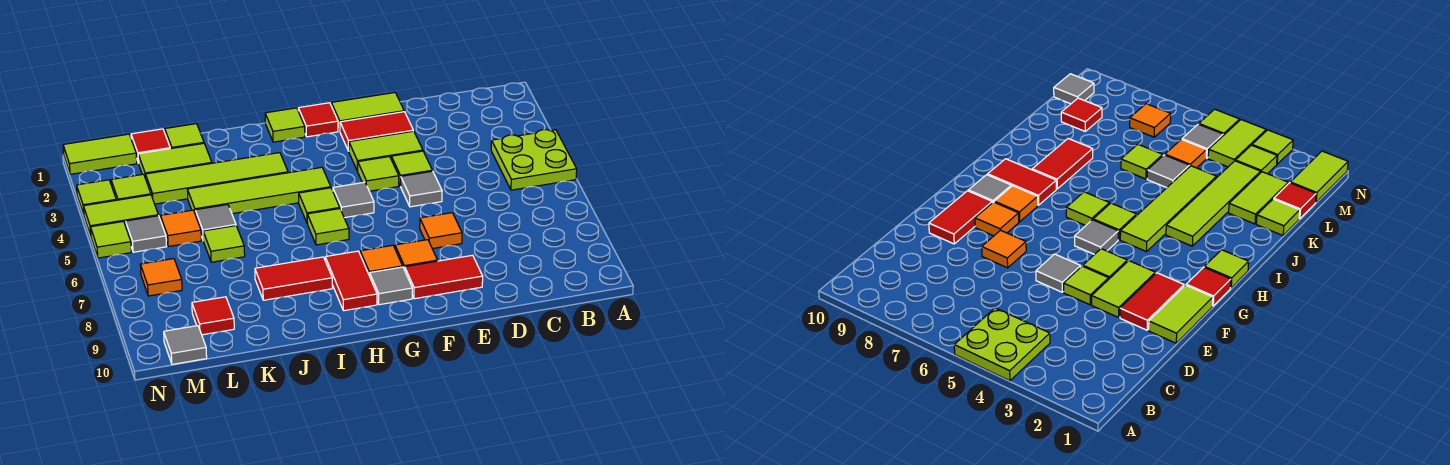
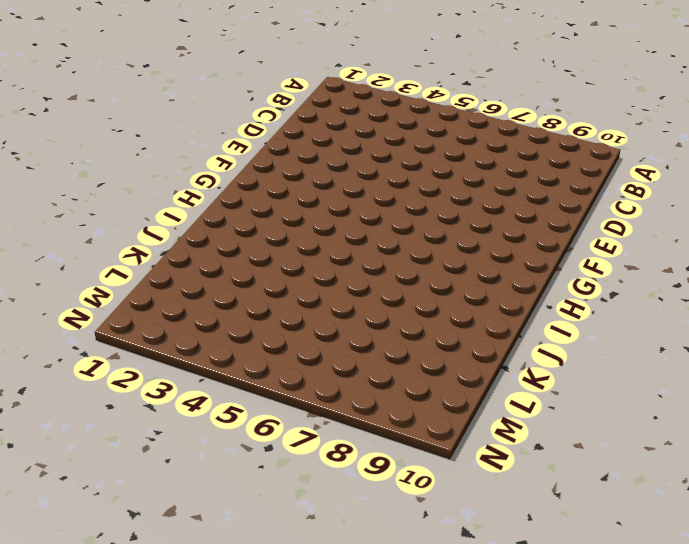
none -> lime plate A4:B5 level 1
none -> lime tile E1:F1 level 1
none -> red tile E2:F2 level 1
none -> lime tile E3:F3 level 1

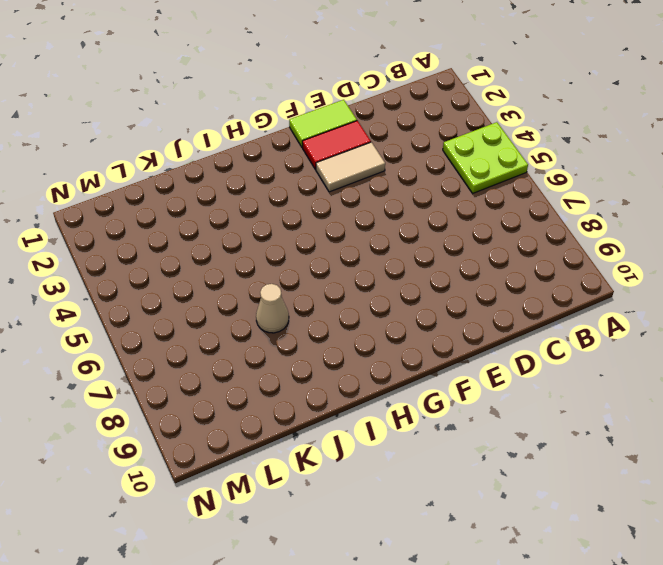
tan tile E3:F3 level 1 -> lime tile E3:F3 level 1
tan cone J7 level 1 -> none
none -> lime tile E4 level 1
none -> grey tile E5 level 1
none -> orange tile E7 level 1
none -> red tile E9:F9 level 1

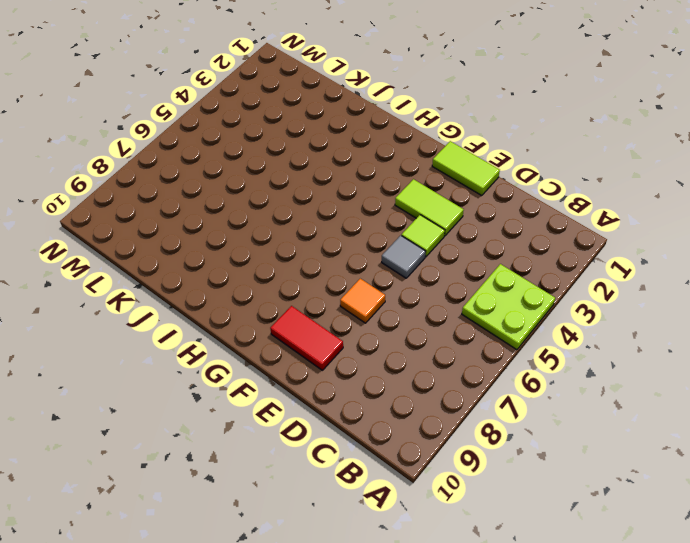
none -> red tile E2:F2 level 1
none -> lime tile F4 level 1
none -> orange tile F8 level 1
none -> red tile G1 level 1

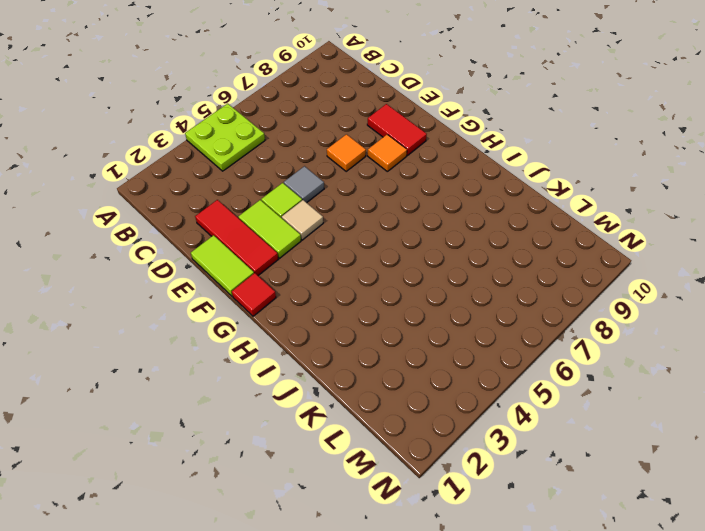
red tile D2:F2 level 1 -> red tile E2:F2 level 1
tan tile F4 level 1 -> lime tile F4 level 1
none -> grey tile G5 level 1
none -> orange tile G8 level 1
none -> grey tile G9 level 1
none -> lime tile H1 level 1

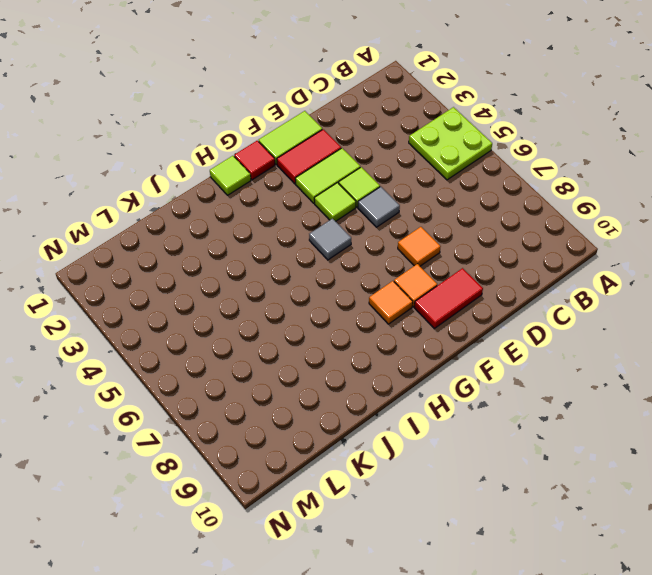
none -> grey tile G9 level 1
none -> lime tile H4:K4 level 1
none -> lime tile H5 level 1
none -> lime tile H6 level 1

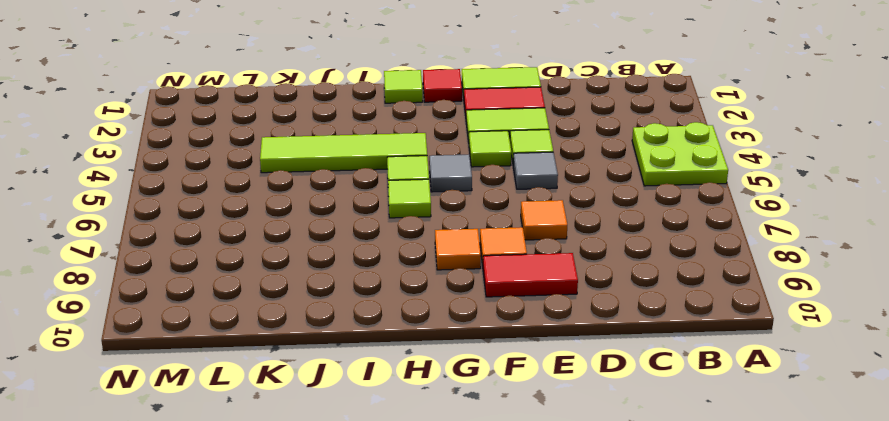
none -> grey tile G9 level 1
none -> red tile H8:H9 level 1
none -> lime tile I3:L3 level 1
none -> red tile I8:J8 level 1

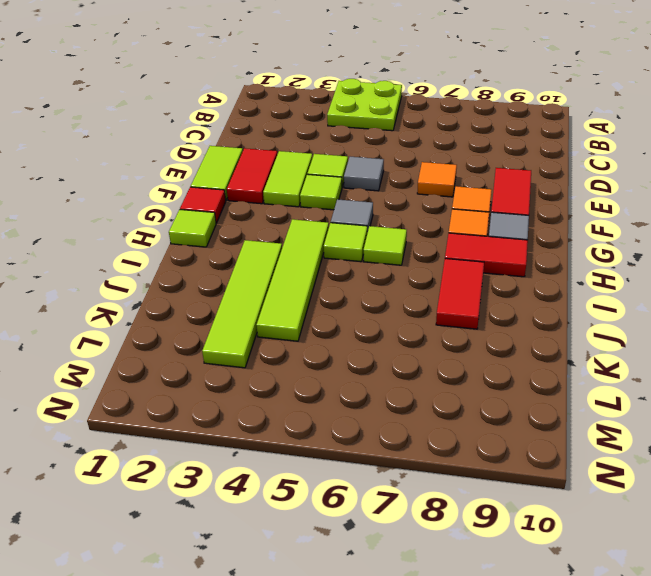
none -> lime tile K1 level 1
none -> lime tile K2:L2 level 1
none -> grey tile K5 level 1
none -> lime tile K6 level 1

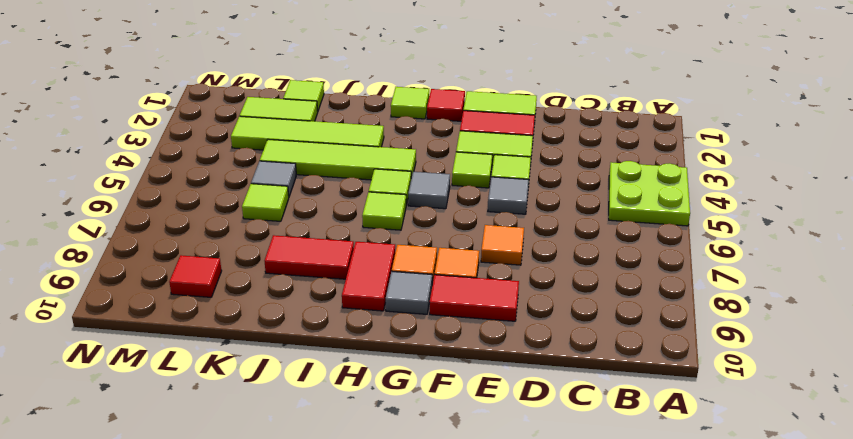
none -> red tile L1 level 1
none -> orange tile L5 level 1
none -> lime tile M1:N1 level 1
none -> lime tile M3 level 1

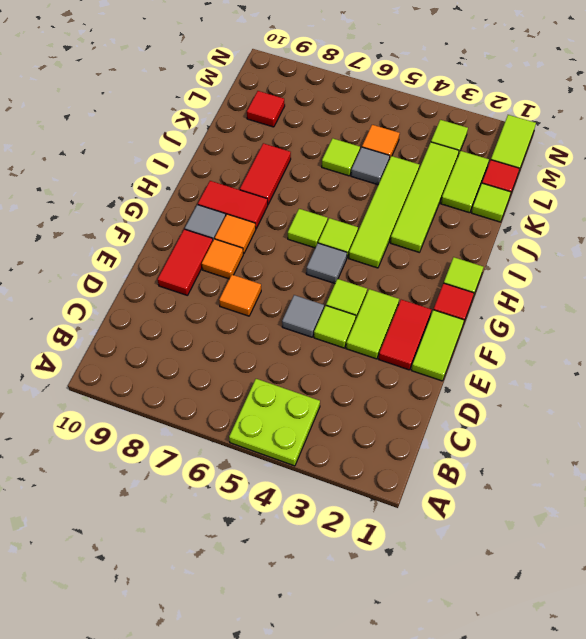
none -> lime tile M4:N4 level 1
none -> grey tile M5 level 1
none -> orange tile M7 level 1
none -> grey tile M10 level 1

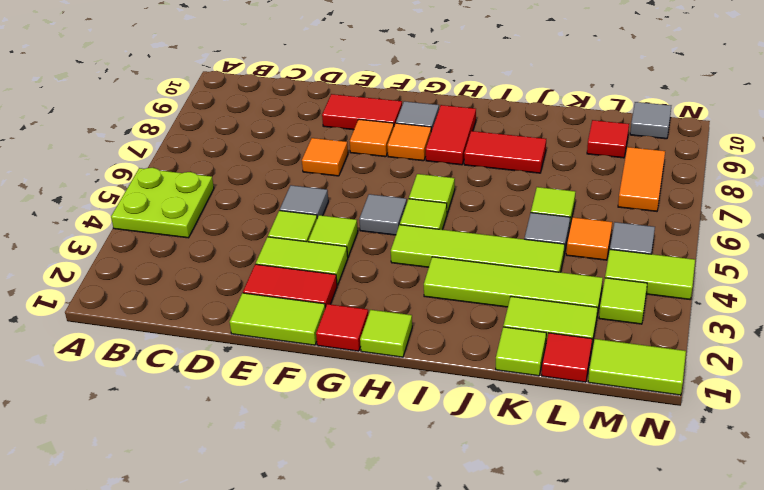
orange tile M7:M8 level 1 -> orange tile M7 level 1
none -> lime tile N3 level 1
none -> lime tile N5 level 1

